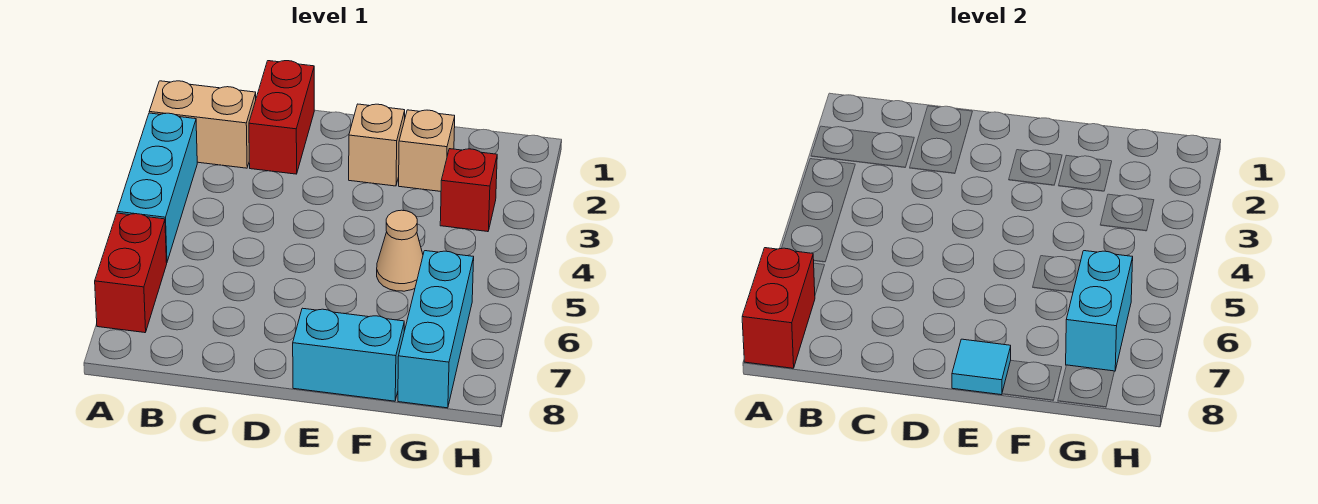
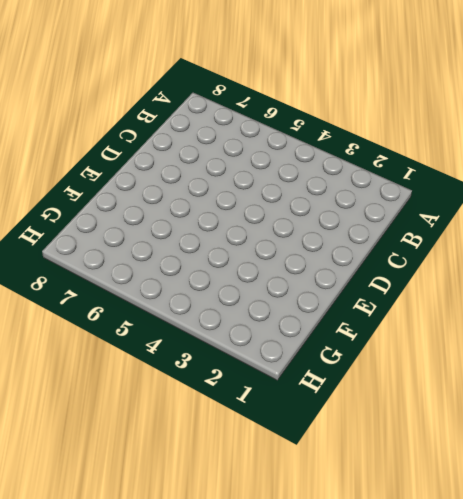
none -> tan brick A2:B2 level 1
none -> cyan brick A3:A5 level 1
none -> red brick A6:A7 level 1

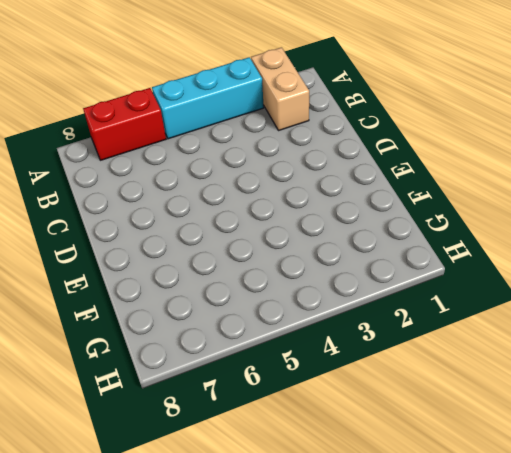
none -> red brick C1:C2 level 1
none -> tan brick E2 level 1
none -> cyan brick E8:F8 level 1

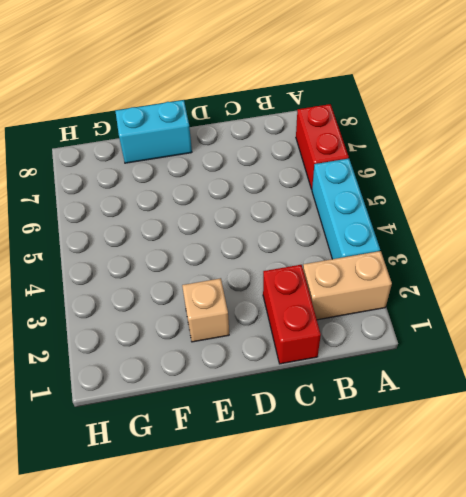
none -> tan brick F2 level 1
none -> tan cone F5 level 1
none -> red brick G3 level 1

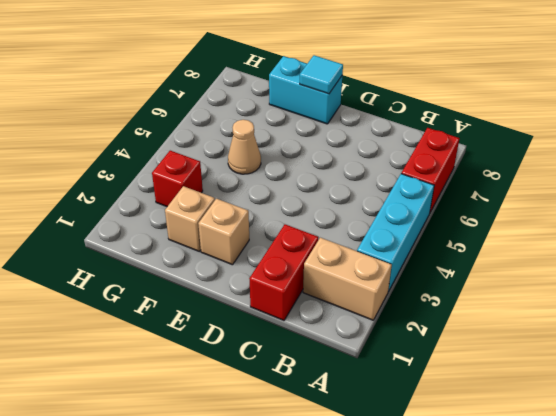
none -> cyan brick G6:G8 level 1
none -> red brick A7:A8 level 2
none -> cyan brick G6:G7 level 2

